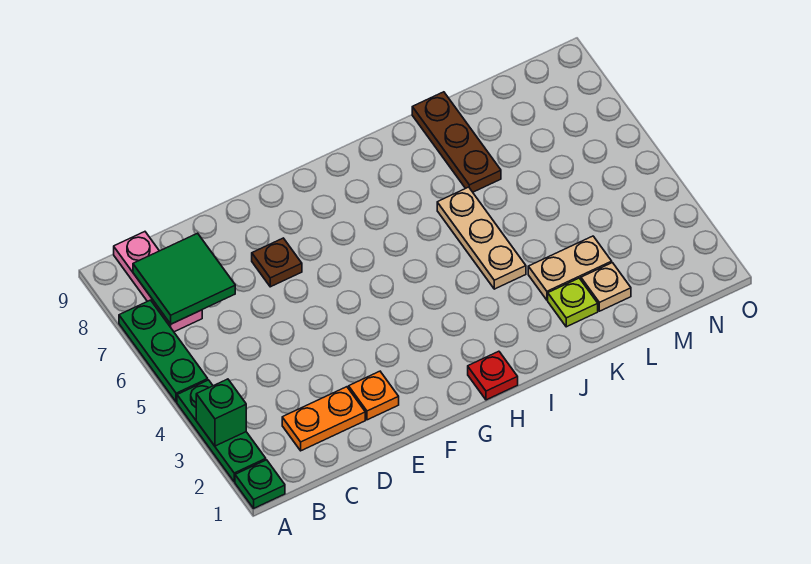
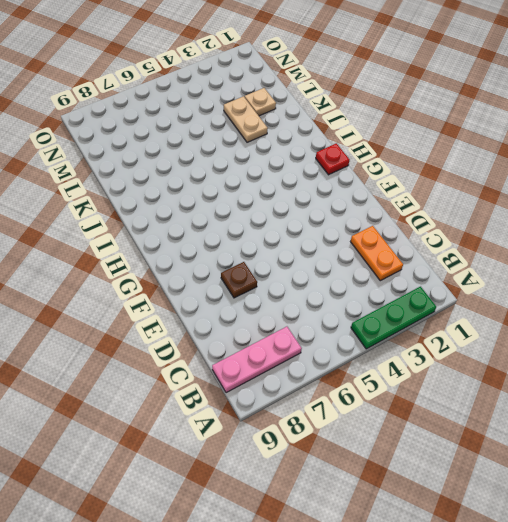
none -> green plate A1 level 1
none -> green plate A5:A7 level 1
none -> orange plate E2 level 1

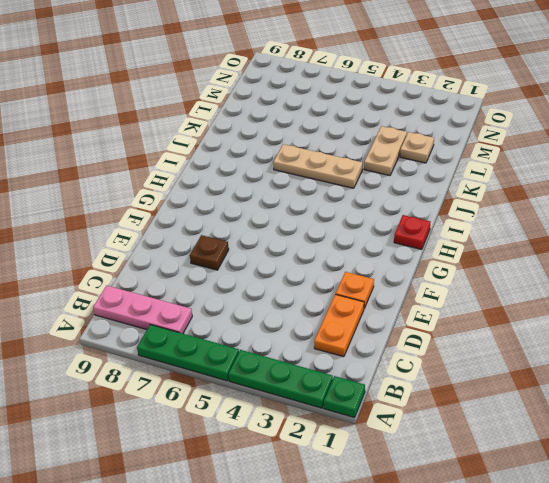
none -> lime plate K2 level 1
none -> brown plate K7:K9 level 1
none -> green brick A3 level 2

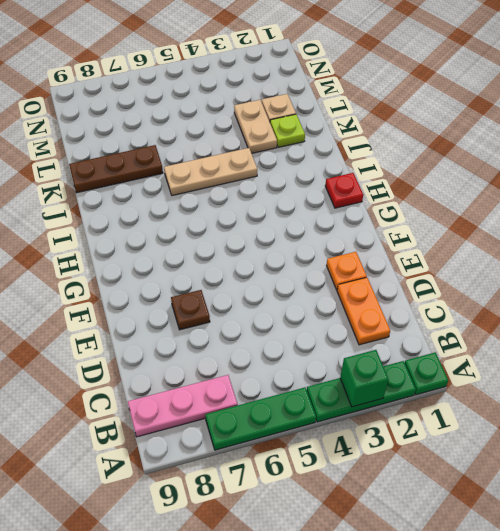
none -> green tile B7:C8 level 2

